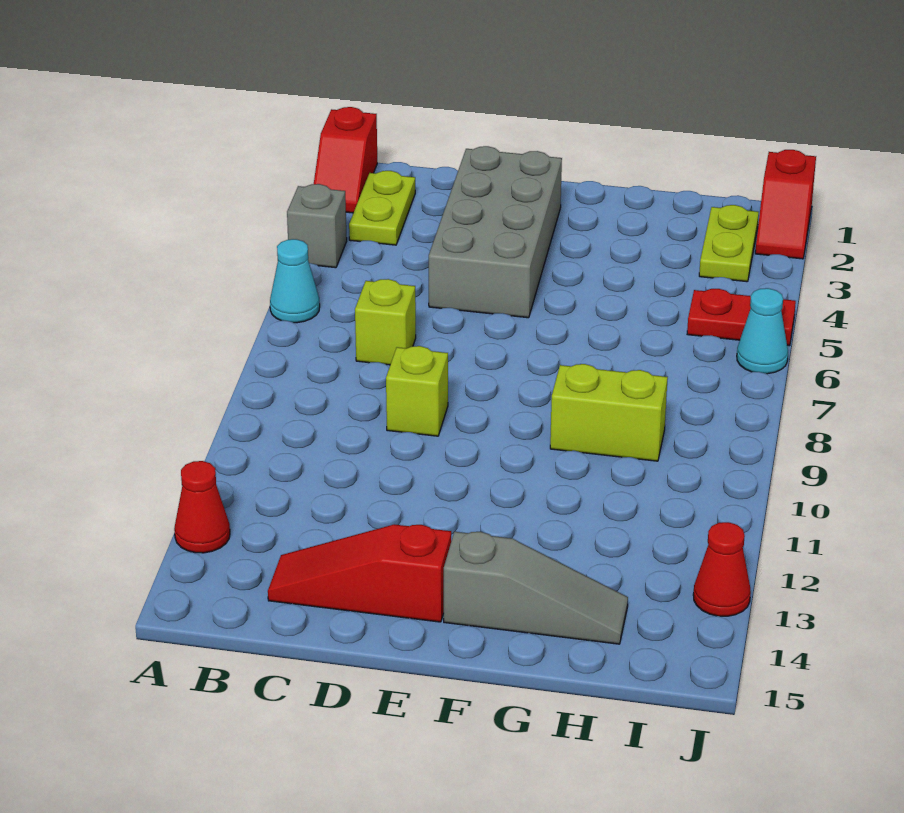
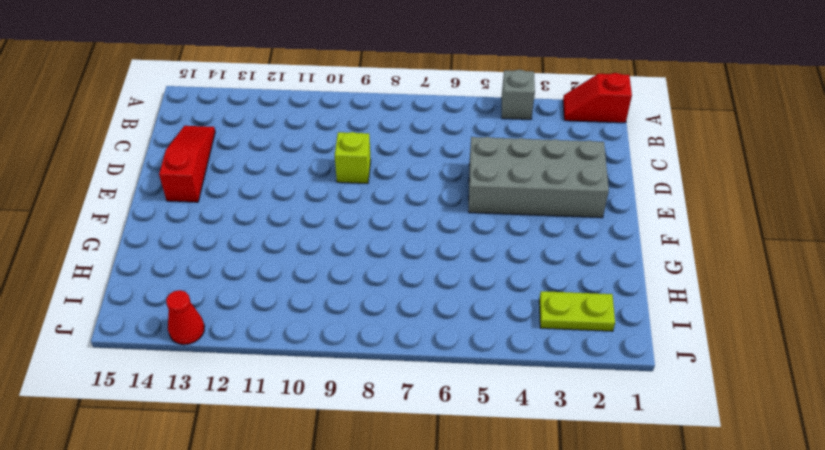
none -> cyan cone A6 level 1
none -> red cone A13 level 1
none -> lime plate B2:B3 level 1

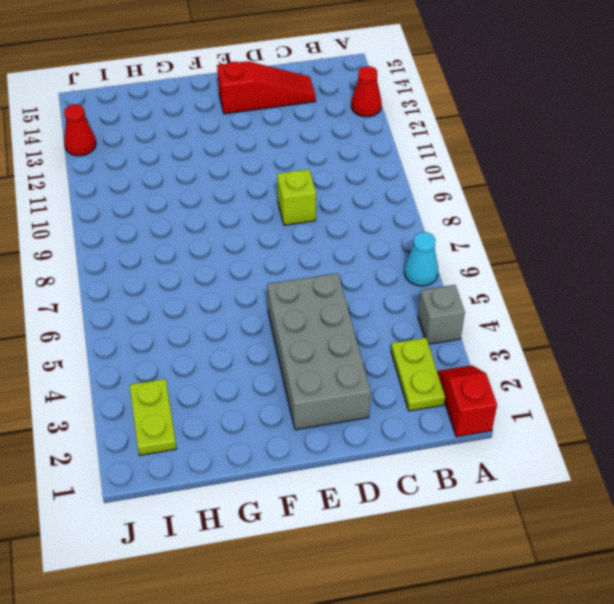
none -> lime brick C7 level 1
none -> grey slope F14:H14 level 1 top F
none -> lime brick G9:H9 level 1

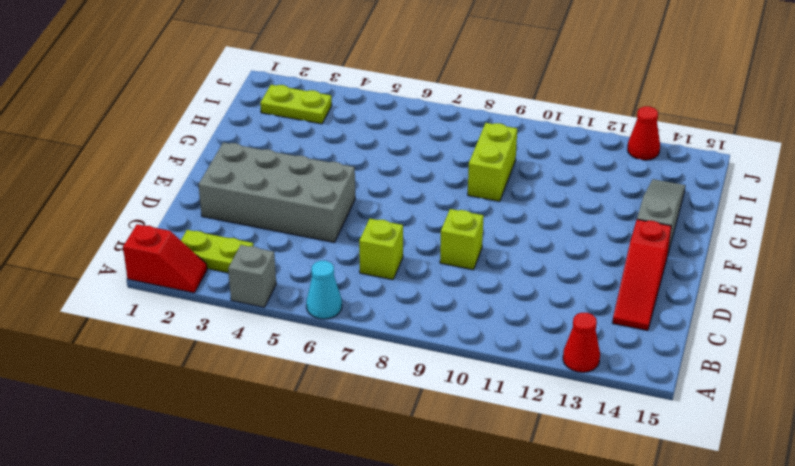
none -> red plate I5:J5 level 1
none -> red slope J1:J2 level 1 top 1
none -> cyan cone J6 level 1

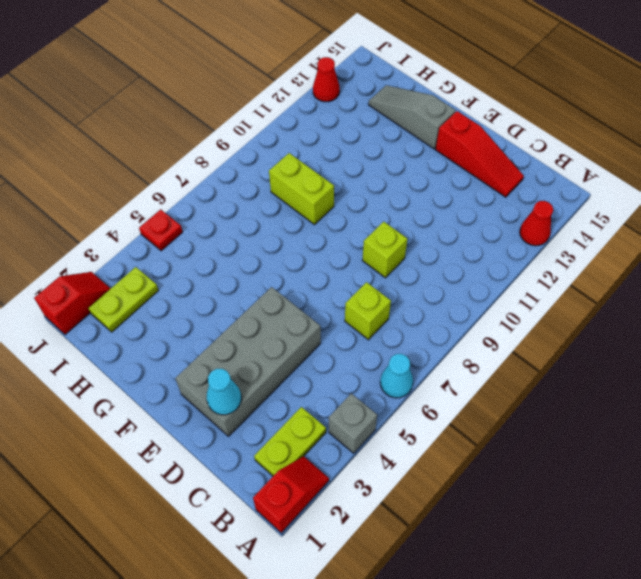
cyan cone D2 level 2 -> cyan cone J6 level 1
red plate J5 level 1 -> red plate I5:J5 level 1

